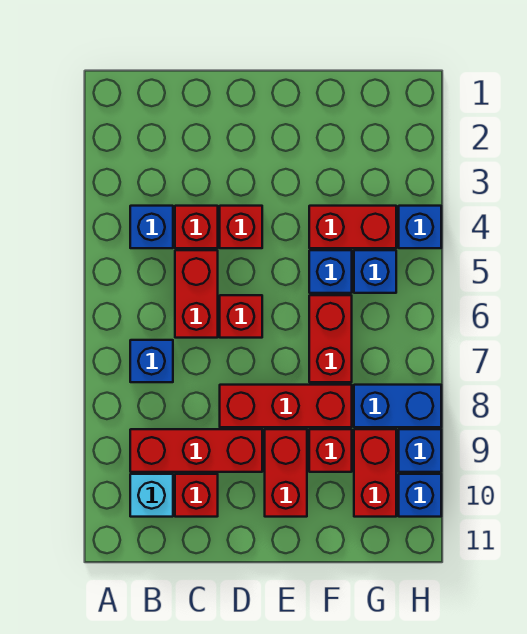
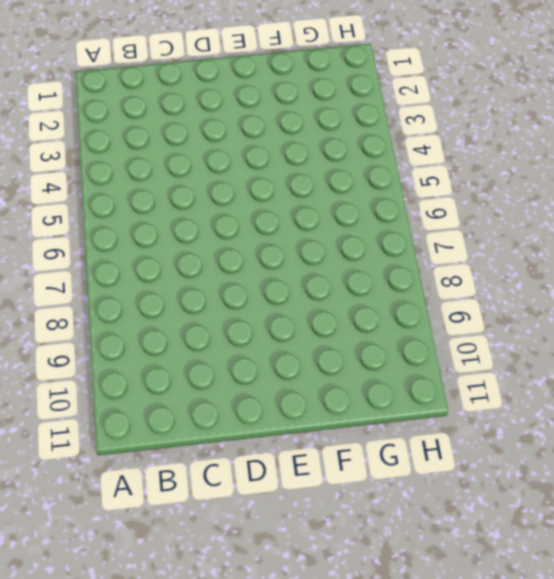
none -> blue brick B4 level 1
none -> blue brick B7 level 1
none -> red brick B9:D9 level 1

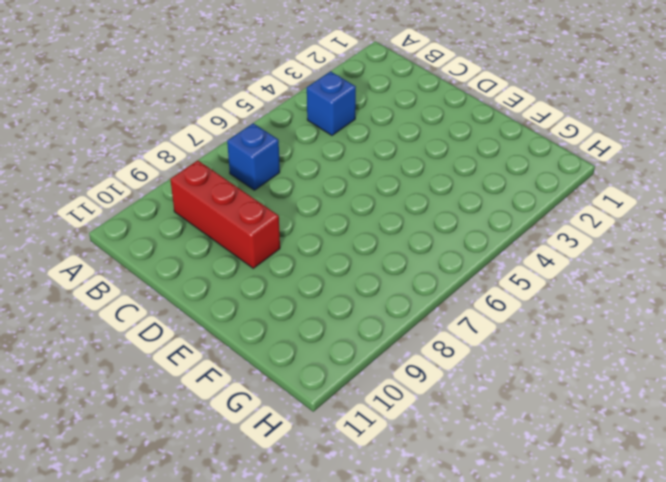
none -> cyan brick B10 level 1
none -> red brick C4 level 1
none -> red brick C5:C6 level 1

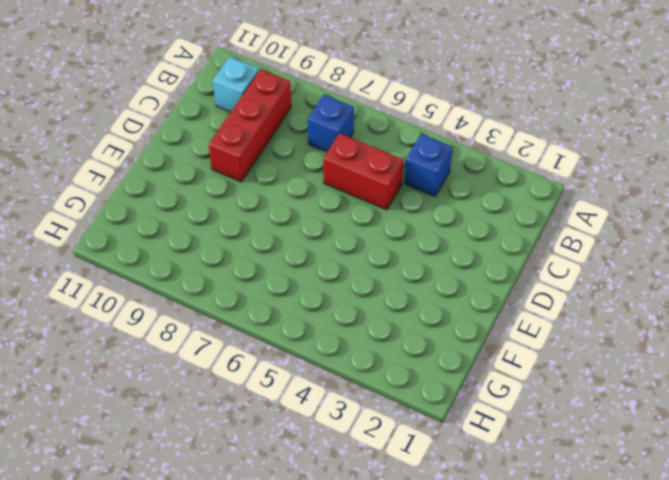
none -> red brick C4 level 1
none -> red brick C10 level 1
none -> red brick D4 level 1

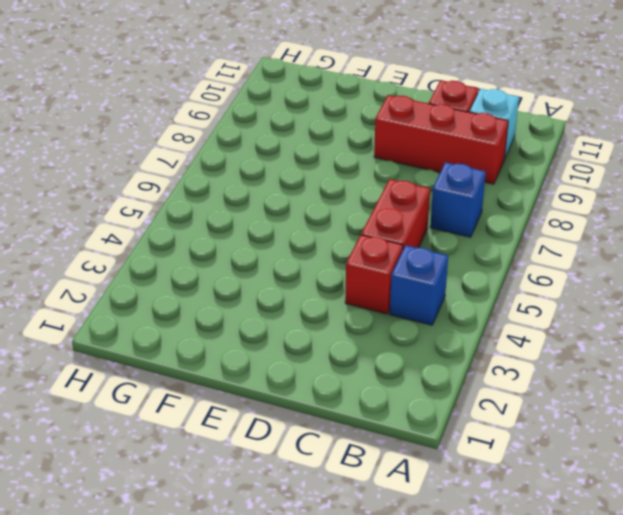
none -> red brick D4 level 1
none -> red brick D6 level 1
none -> red brick D8:F8 level 1

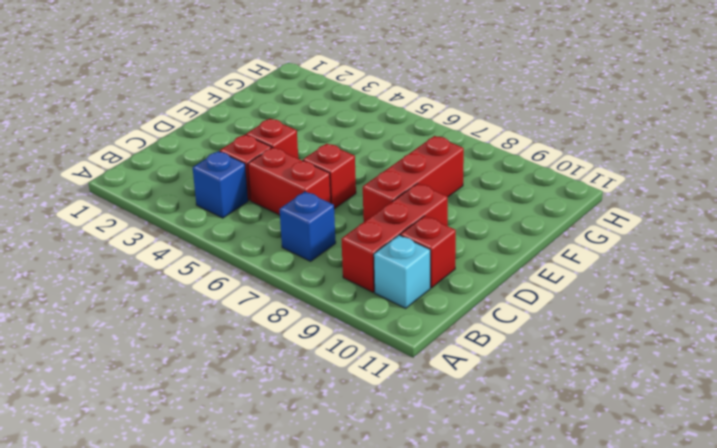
none -> red brick E9:E10 level 1
none -> red brick F4:G4 level 1
none -> blue brick F5 level 1

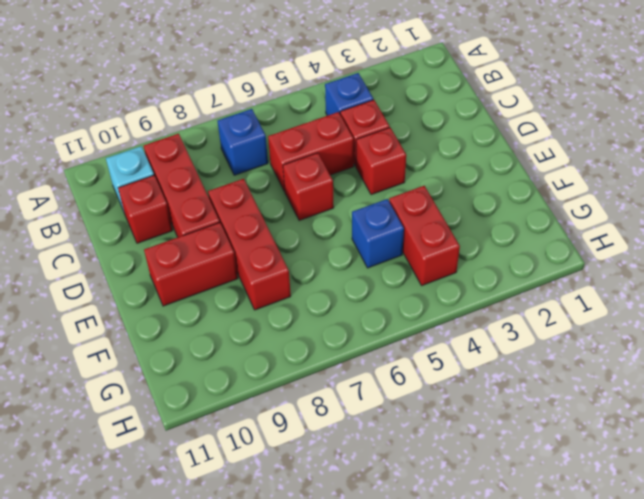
none -> red brick F6:F7 level 1
none -> red brick F9 level 1
none -> blue brick G5 level 1

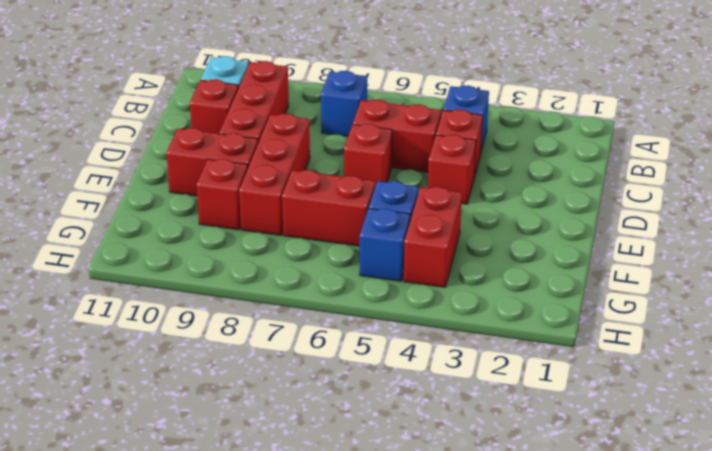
none -> blue brick G8:H8 level 1
none -> red brick G9:G10 level 1
none -> blue brick H4 level 1

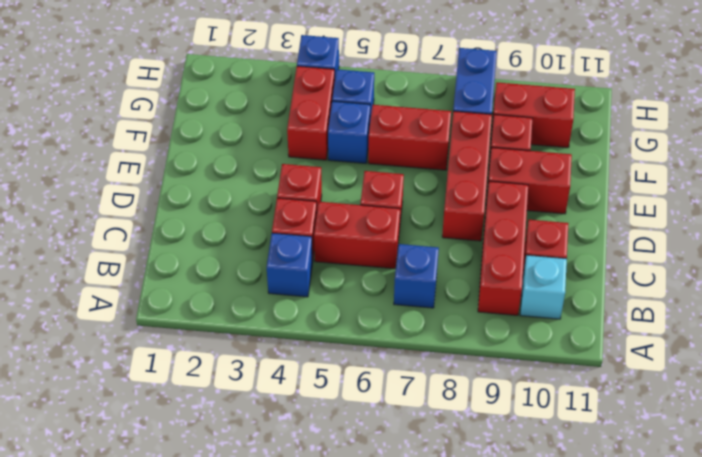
none -> blue brick H9 level 1
none -> blue brick H10 level 1

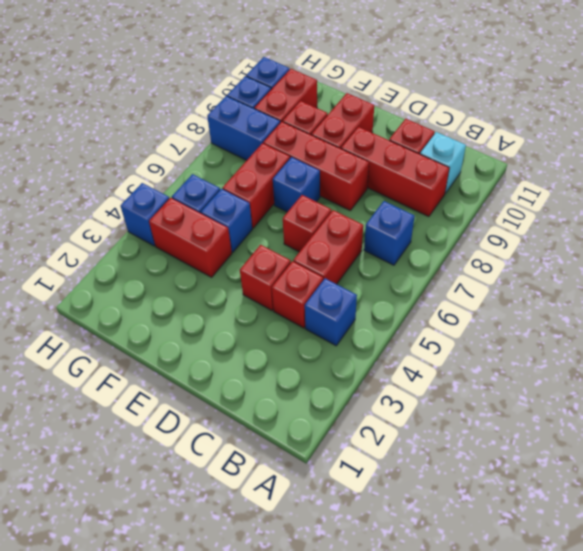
blue brick E7 level 1 -> none

